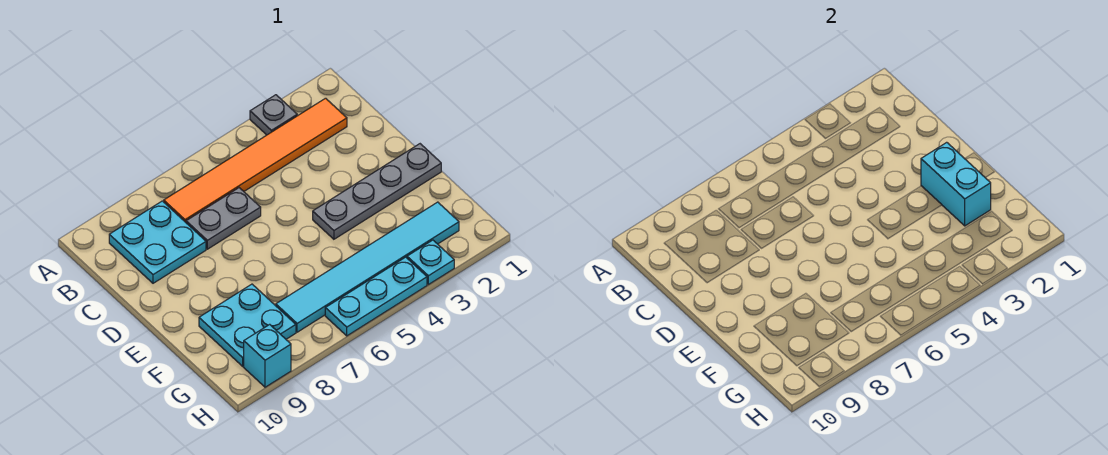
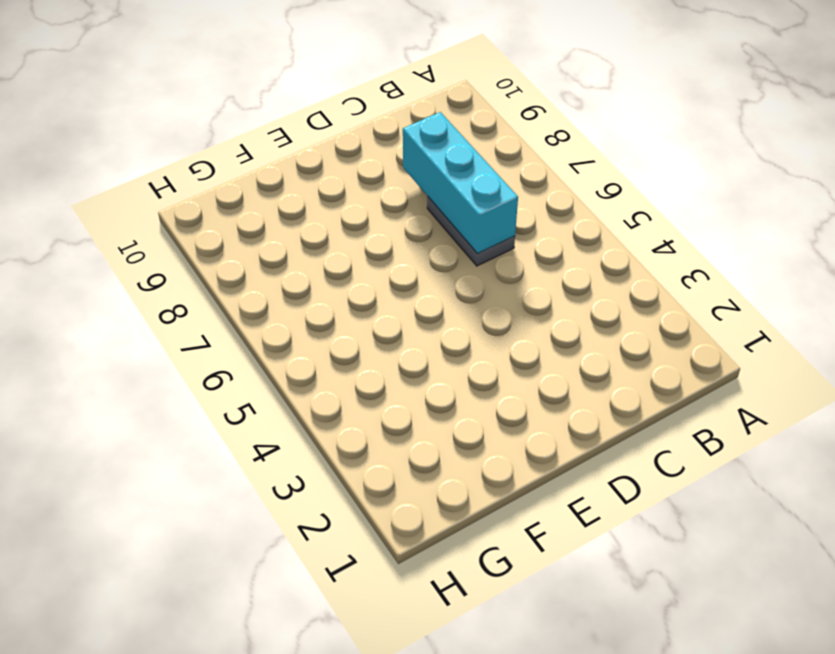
cyan brick C6:C8 level 2 -> none
none -> grey plate A3 level 1
none -> orange tile B2:B7 level 1

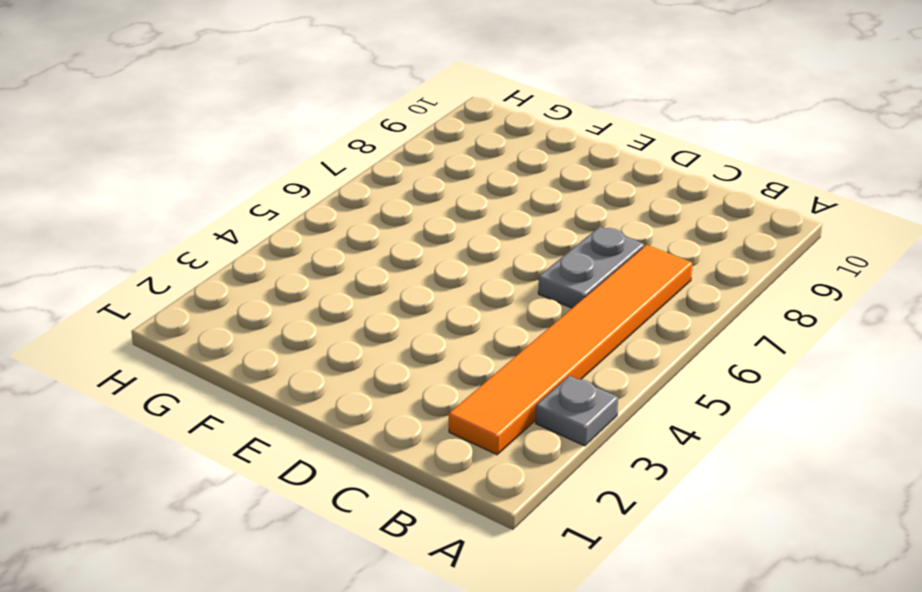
none -> cyan plate B8:C9 level 1
none -> grey plate E1:E4 level 1

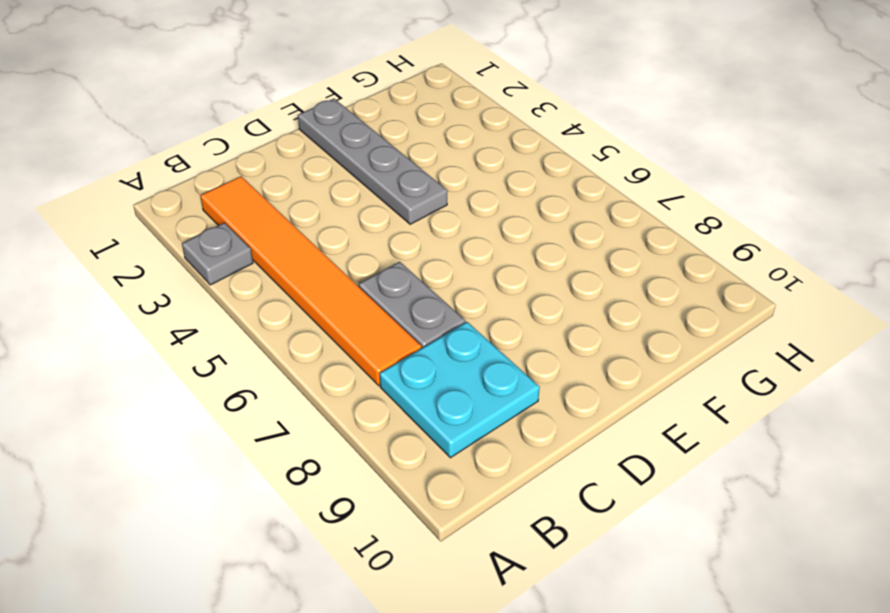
none -> cyan plate F8:G9 level 1
none -> cyan tile G2:G7 level 1

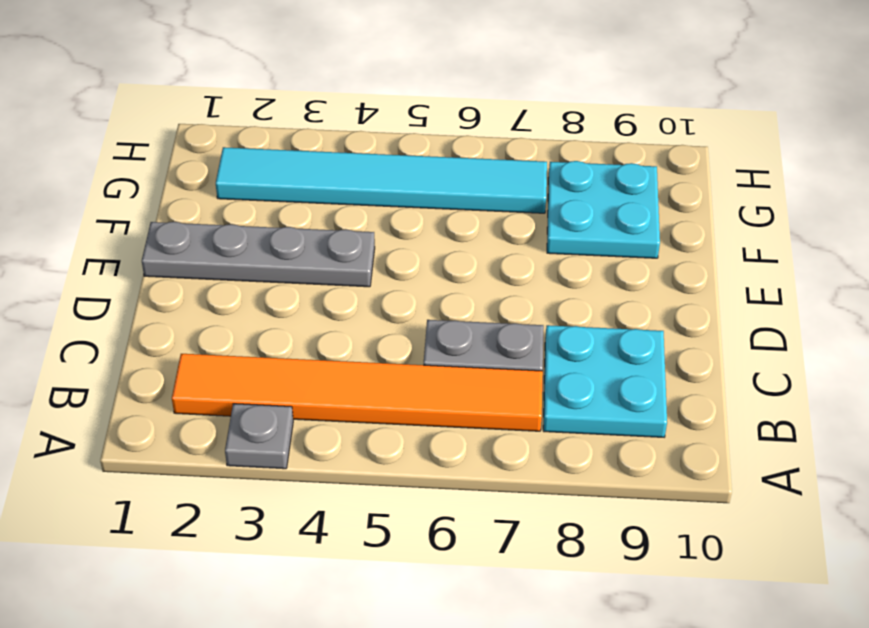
none -> cyan plate H3 level 1
none -> cyan plate H4:H6 level 1

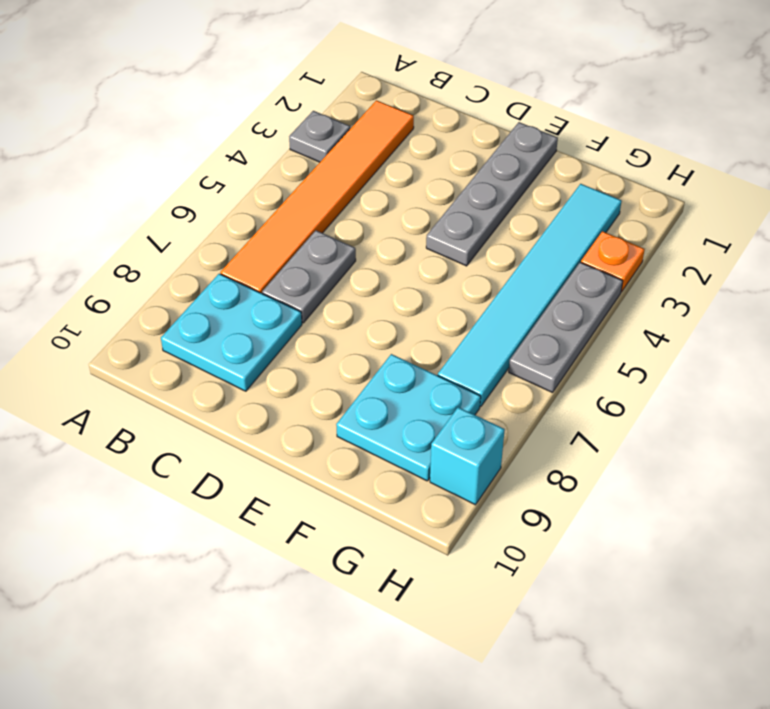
orange plate H3 level 1 -> cyan plate H3 level 1
grey plate H4:H6 level 1 -> cyan plate H4:H6 level 1
none -> cyan brick E2:F2 level 2

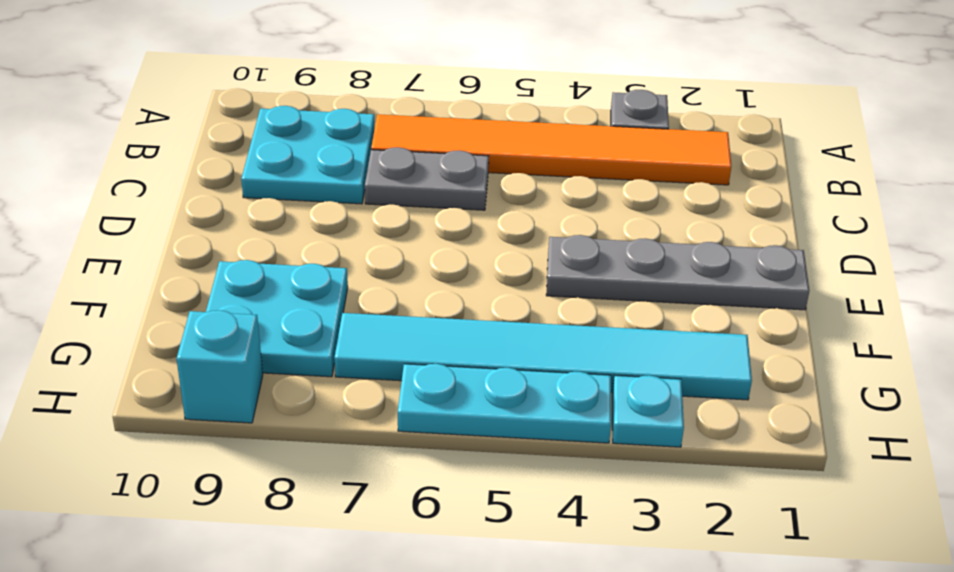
none -> cyan brick E2:F2 level 2

